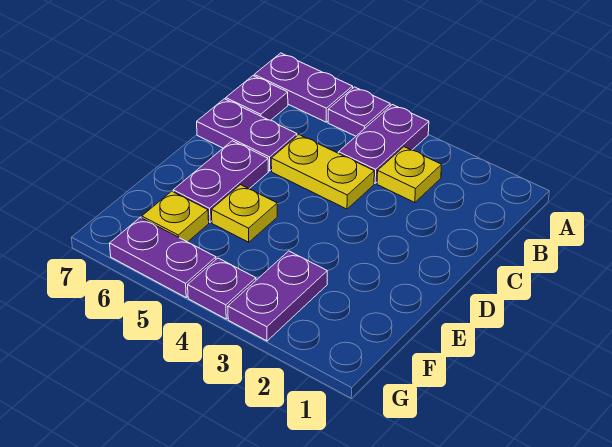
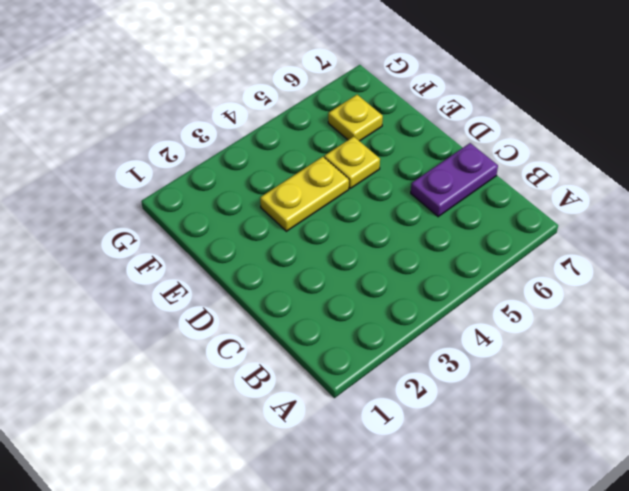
yellow plate E3:E4 level 1 -> yellow plate C4:C5 level 1
none -> purple plate A4:B4 level 1
none -> purple plate A5 level 1
none -> purple plate A6:A7 level 1

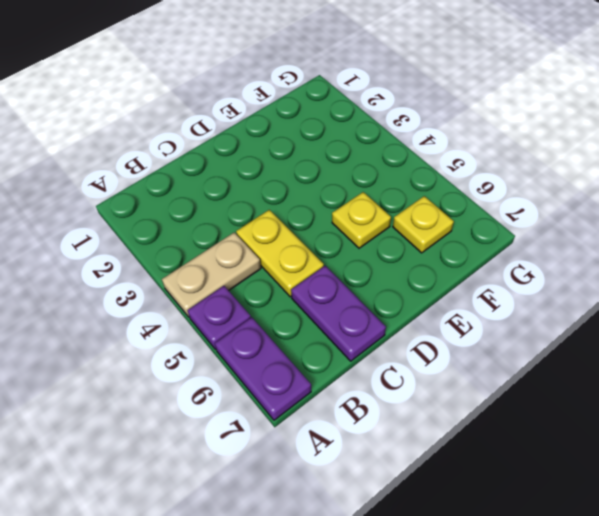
tan plate A4:B4 level 1 -> purple plate A4:B4 level 1
none -> yellow plate B3 level 1
none -> purple plate B7 level 1
none -> purple plate D6:E6 level 1

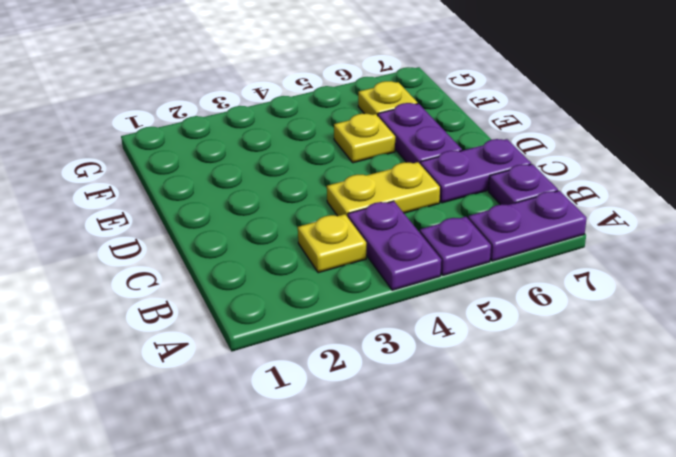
none -> purple plate F3:G3 level 1
none -> purple plate G4 level 1
none -> purple plate G5:G6 level 1

